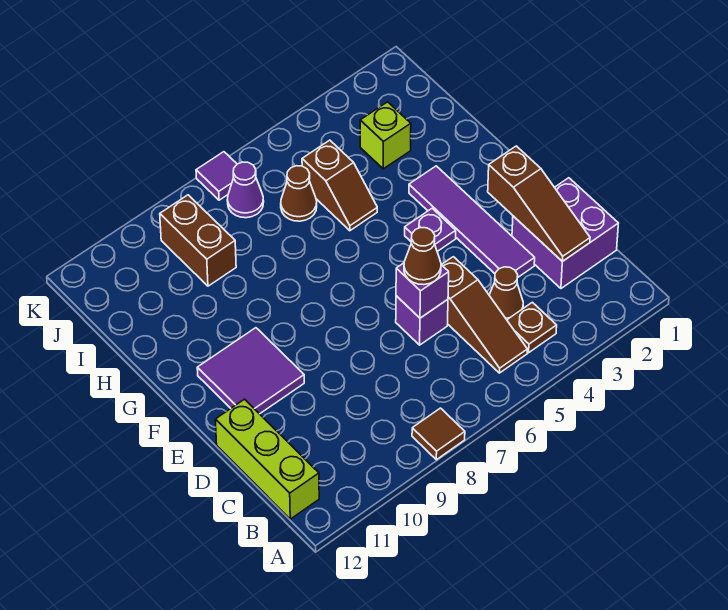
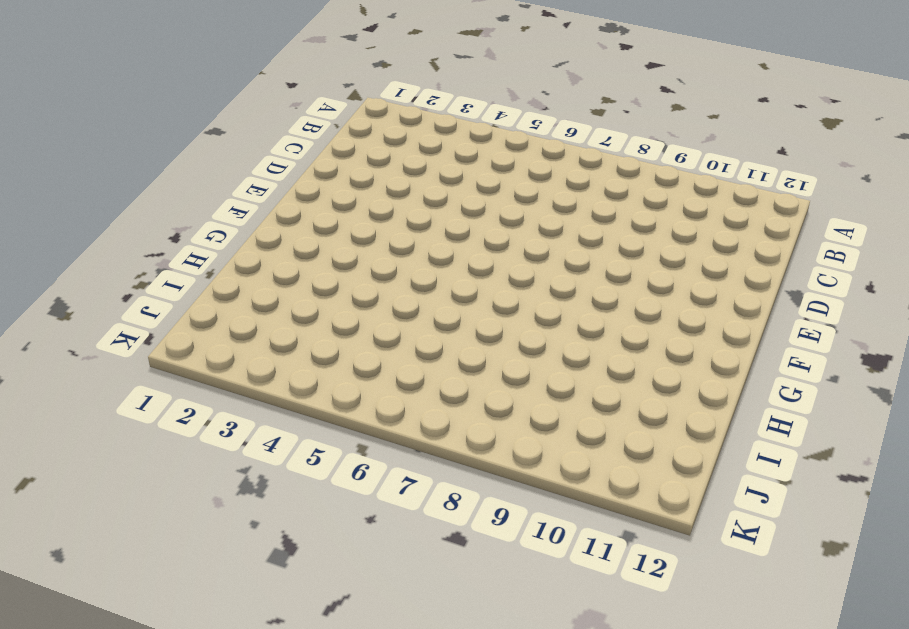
none -> brown tile A8 level 1
none -> brown plate B4 level 1
none -> brown slope B5:D5 level 1 top D

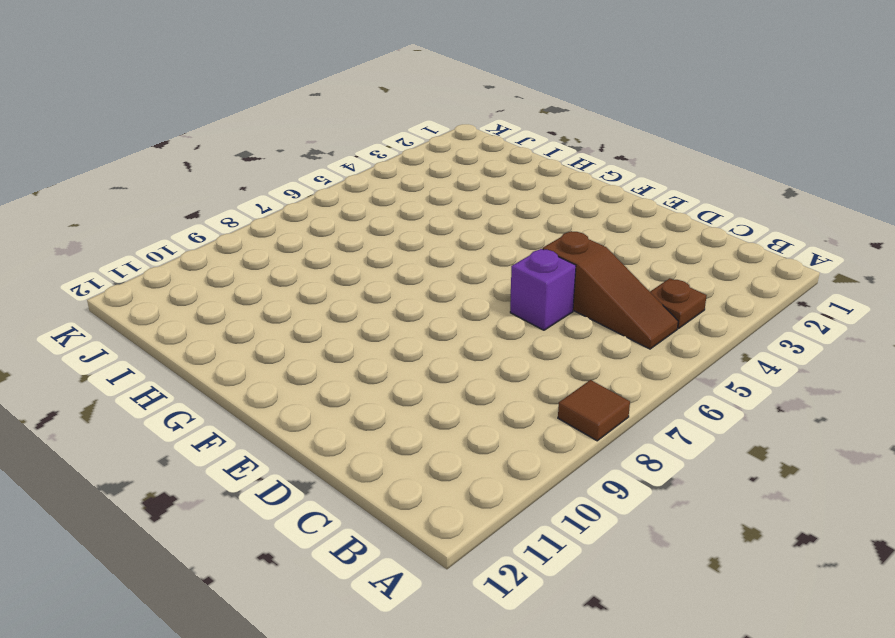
none -> lime brick B12:D12 level 1
none -> purple brick C1:D2 level 1
none -> brown cone C4 level 1

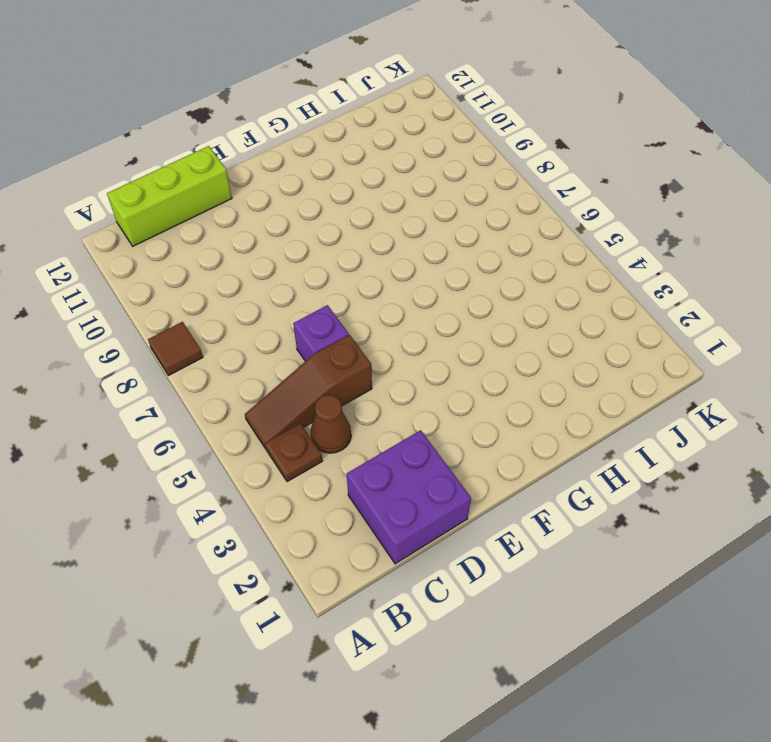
none -> purple tile D3:G3 level 1
none -> purple tile E10:F11 level 1
none -> purple plate F4 level 1

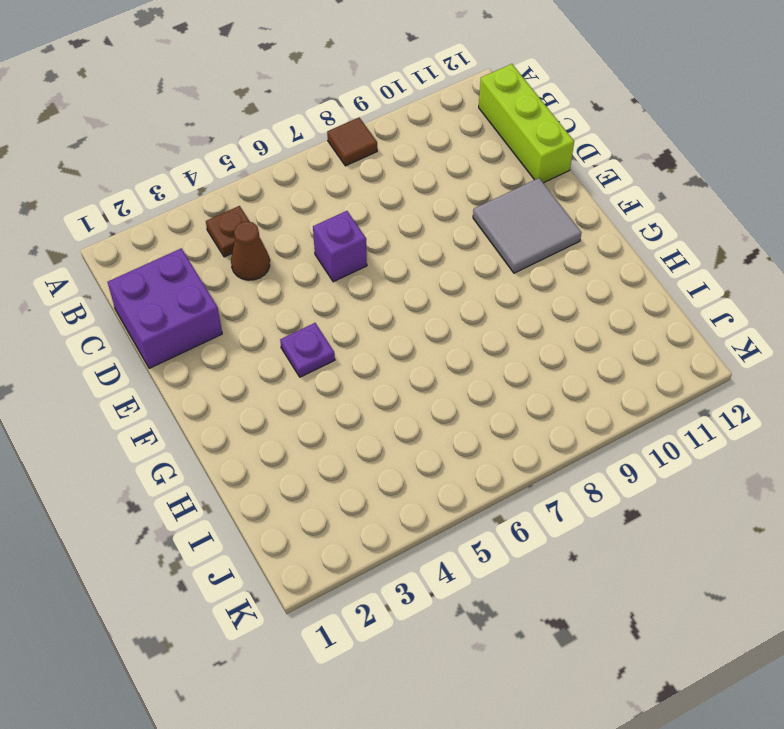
grey tile E10:F11 level 1 -> purple tile E10:F11 level 1
none -> brown slope B5:D5 level 1 top D
none -> purple tile D3:G3 level 1
none -> brown slope H5:I5 level 1 top I

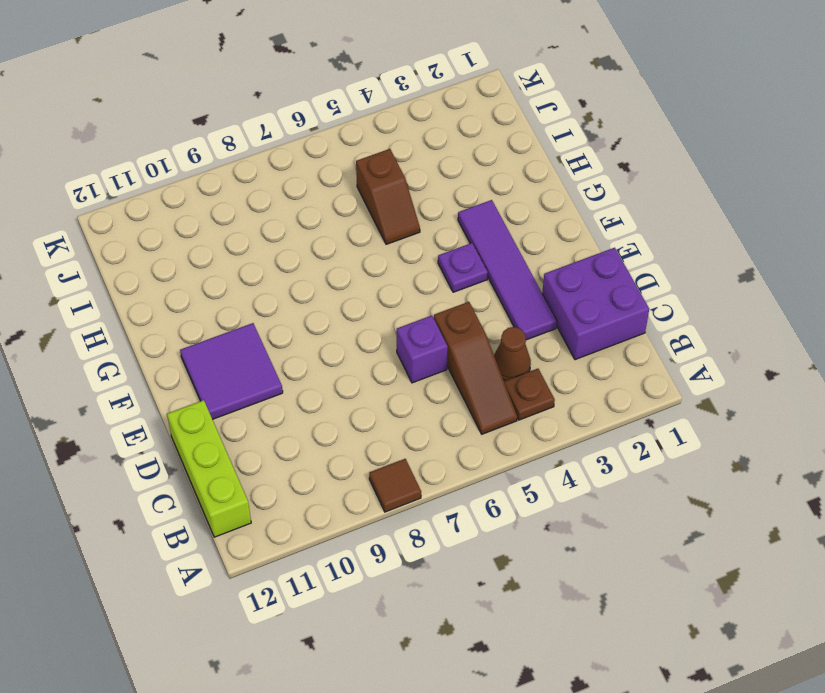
none -> lime brick I3 level 1
none -> brown cone I6 level 1
none -> brown brick I9:J9 level 1

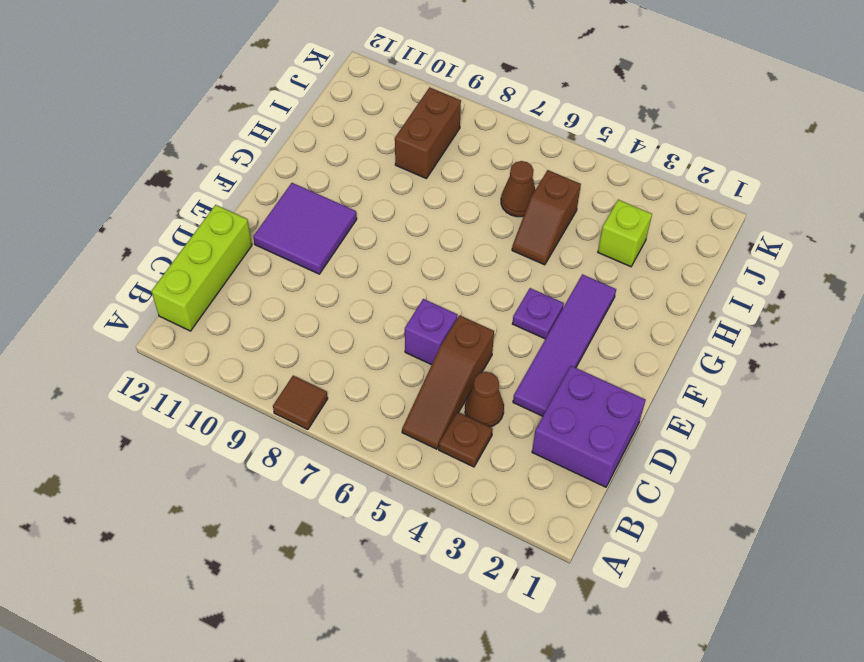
none -> purple cone J7 level 1
none -> purple tile K7 level 1
none -> brown slope C2:E2 level 2 top E

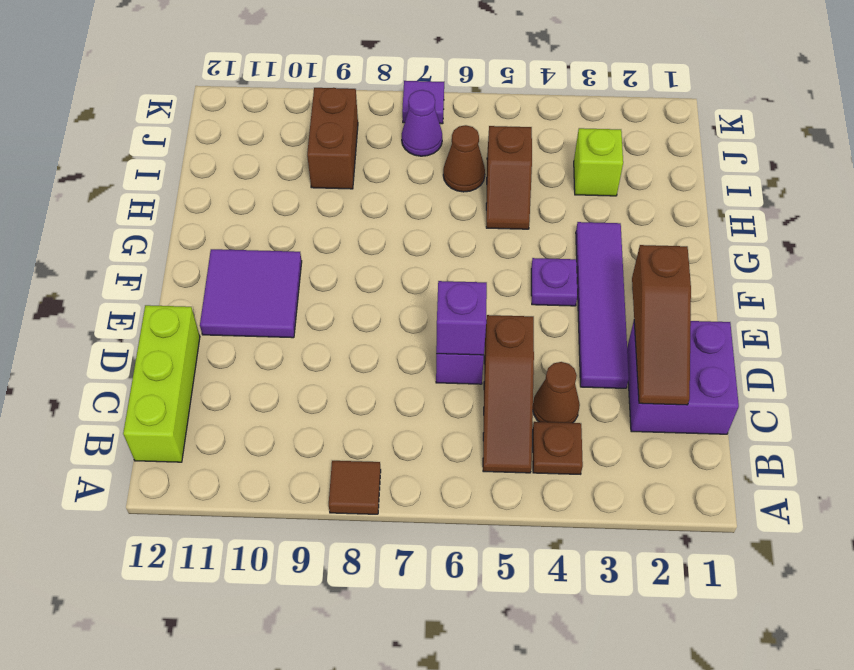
none -> brown cone D6 level 3

